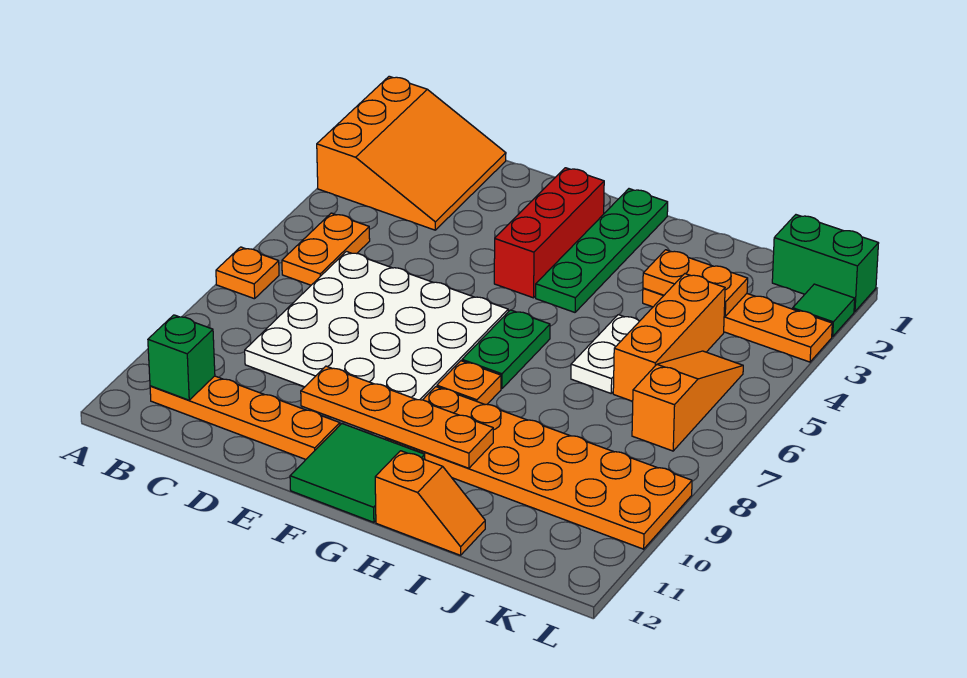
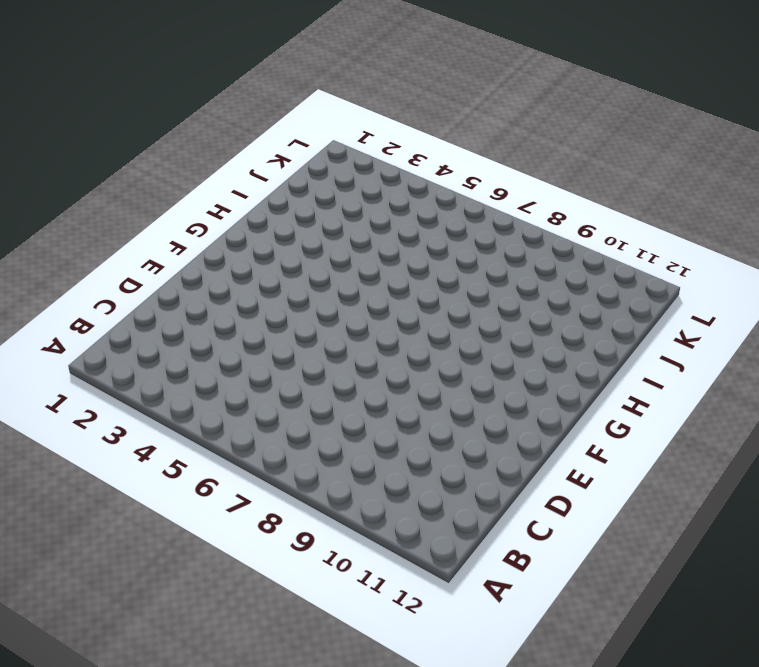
none -> orange slope A1:C3 level 1 top A
none -> orange plate A7 level 1
none -> orange plate B5:B6 level 1

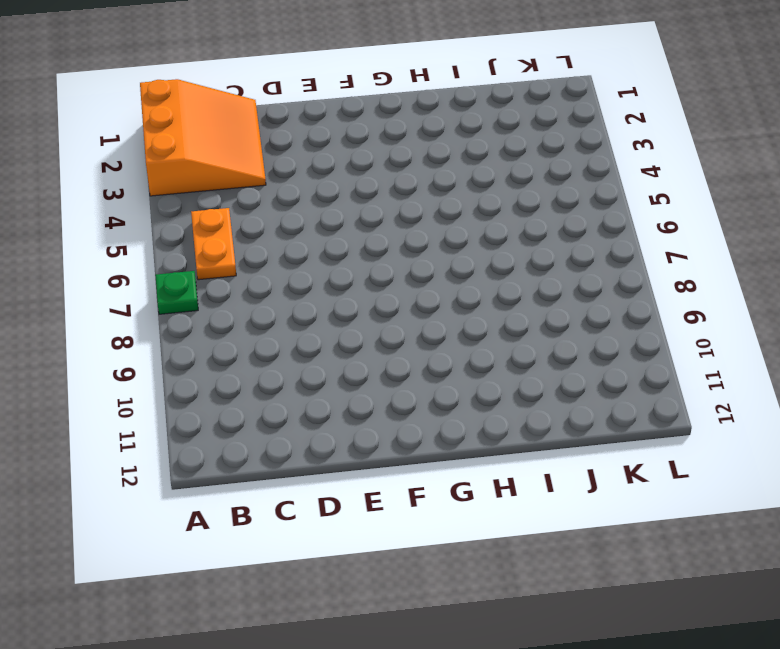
green plate A7 level 1 -> orange plate A7 level 1
none -> orange plate B11:E11 level 1
none -> white plate C6:F9 level 1
none -> red brick F2:F4 level 1

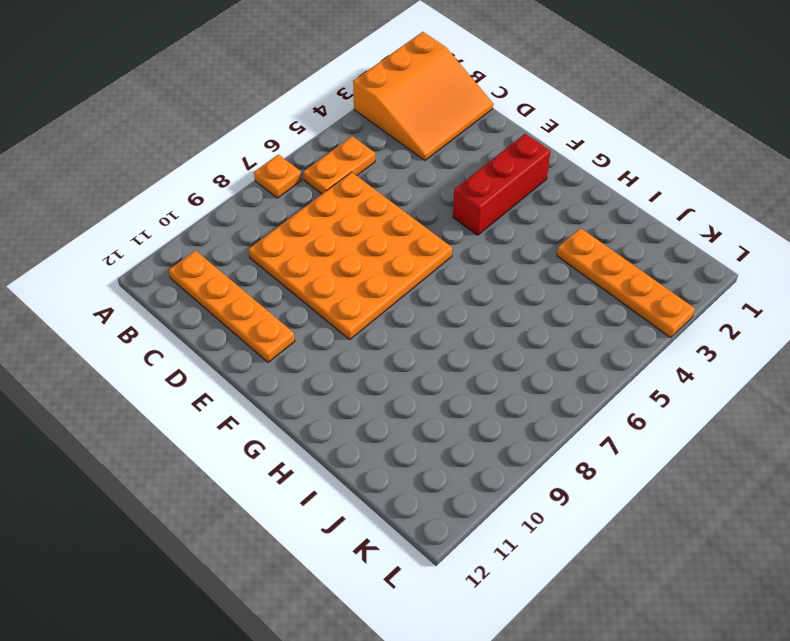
orange plate C6:F9 level 1 -> white plate C6:F9 level 1
none -> green tile F11:G12 level 1
none -> green plate G1:G4 level 1
none -> green plate G6:G7 level 1

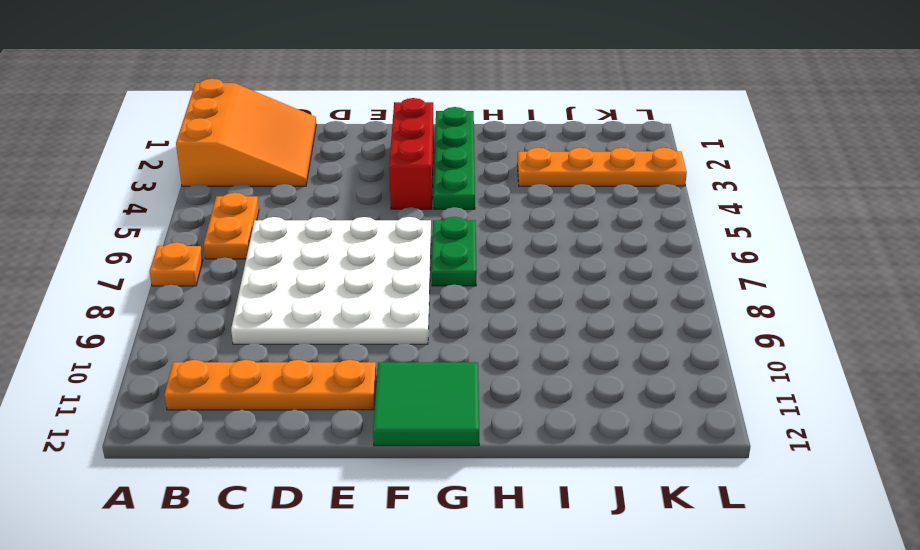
none -> orange plate G8 level 1
none -> orange plate G9:L10 level 1
none -> orange slope H12:I12 level 1 top H

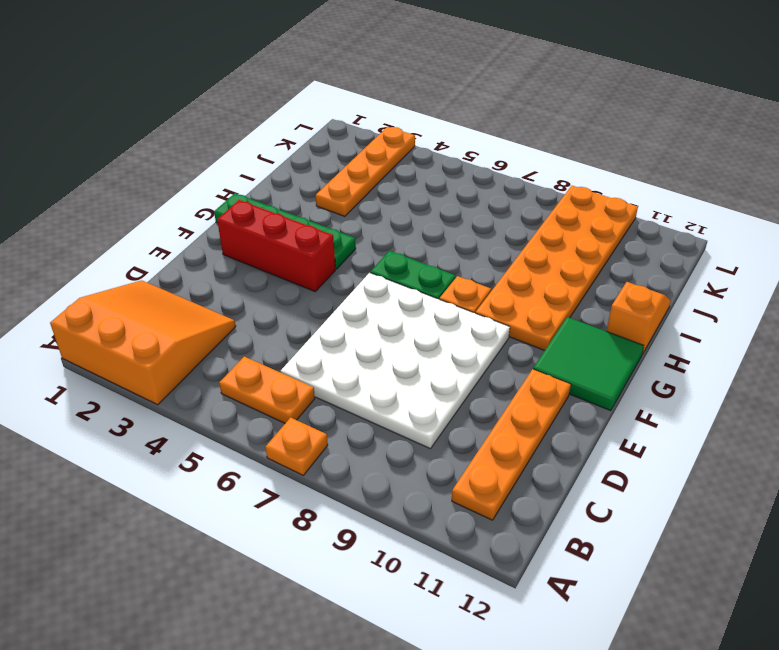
none -> white plate I5:I6 level 1
none -> orange brick J4:J6 level 1
none -> green brick K1:L1 level 1

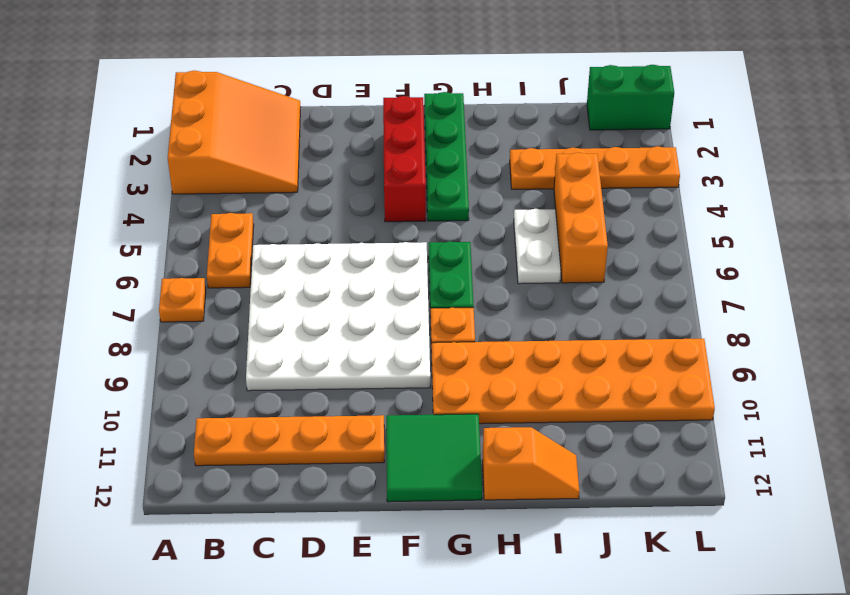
none -> orange slope K5:K7 level 1 top 7
none -> green tile L2 level 1
none -> green brick B11 level 2

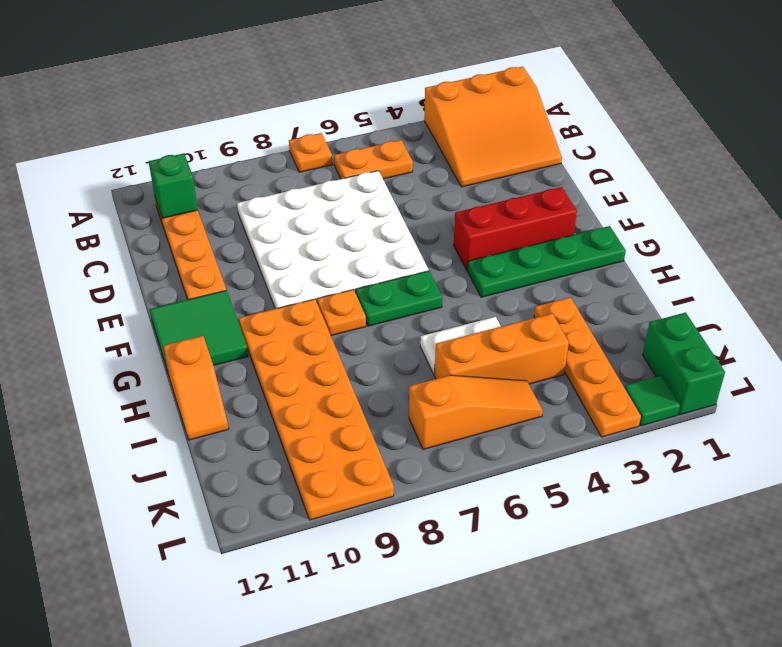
none -> orange plate E10:H10 level 2
none -> orange plate I3:J3 level 2

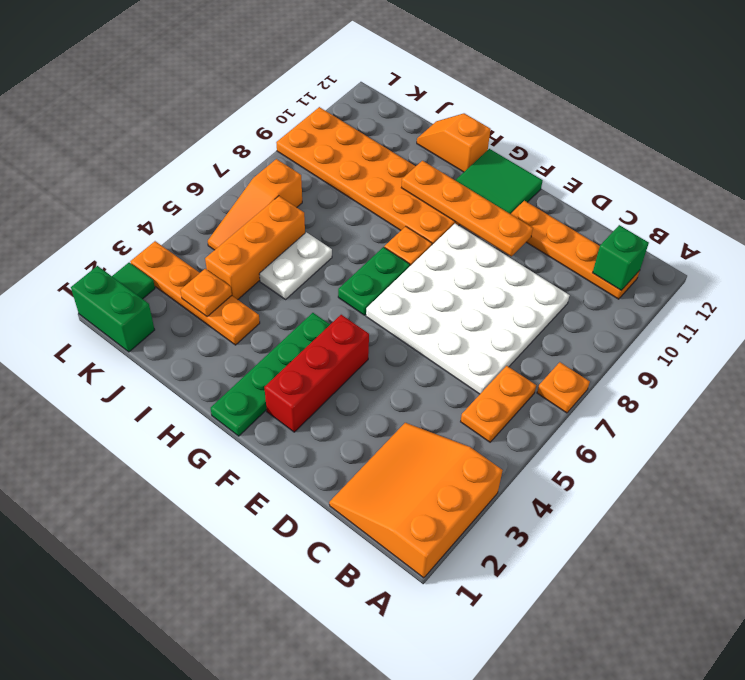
orange plate J3 level 2 -> orange plate I3:J3 level 2

